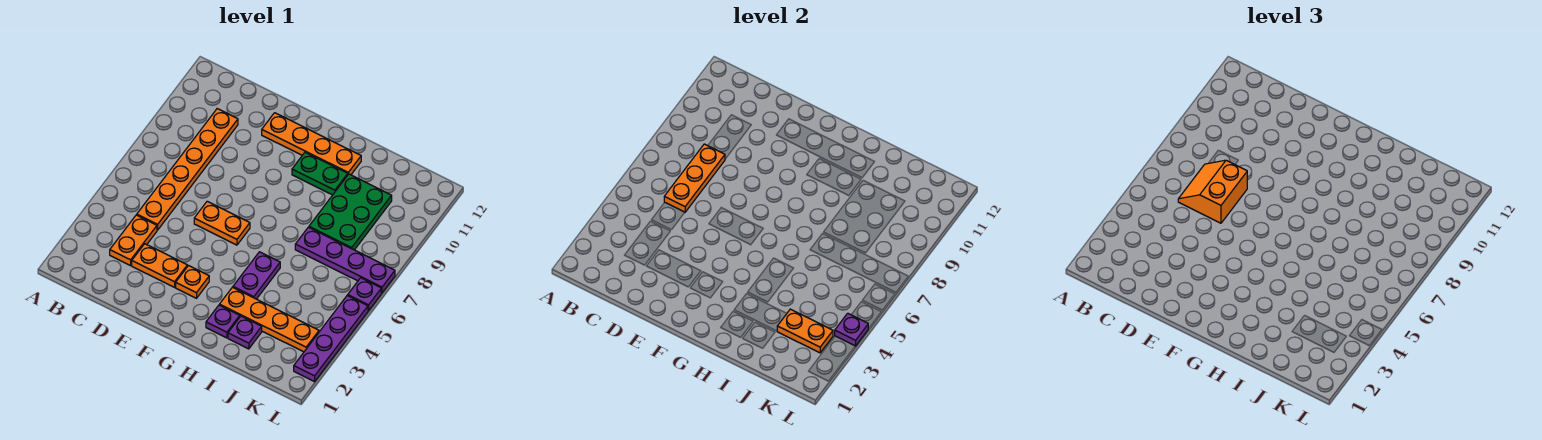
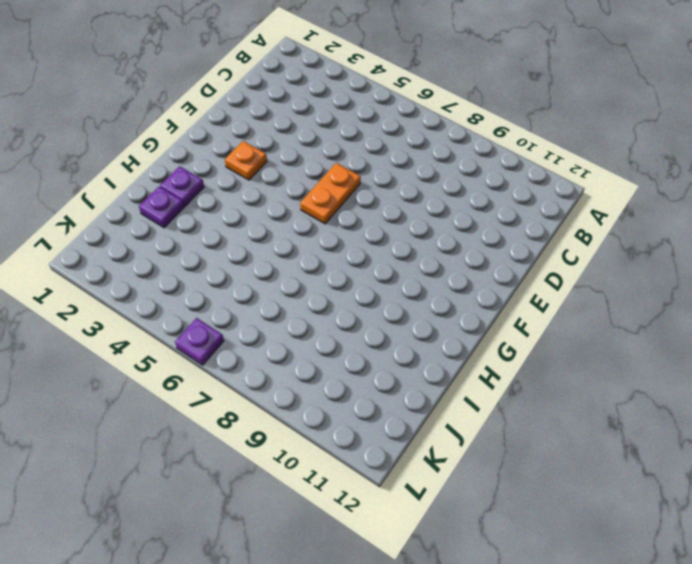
none -> orange plate C3:C4 level 1
none -> orange plate C5:C10 level 1
none -> orange plate D3:E3 level 1

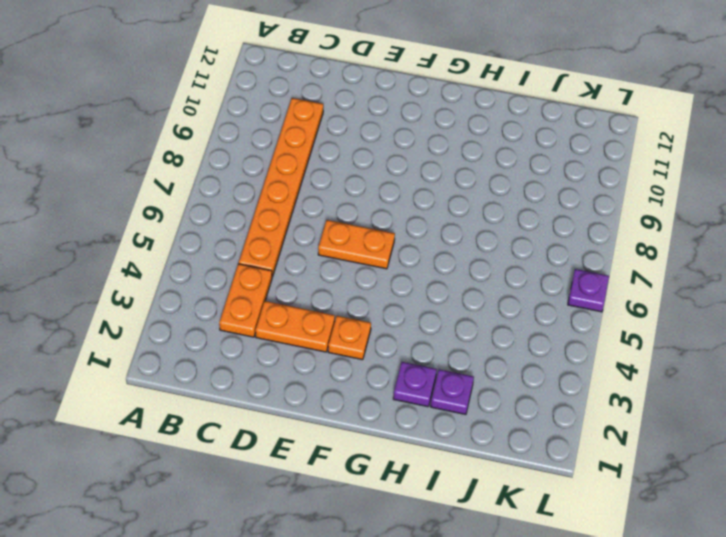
none -> orange plate E11:H11 level 1
none -> green plate G10:H10 level 1
none -> orange plate H3:K3 level 1

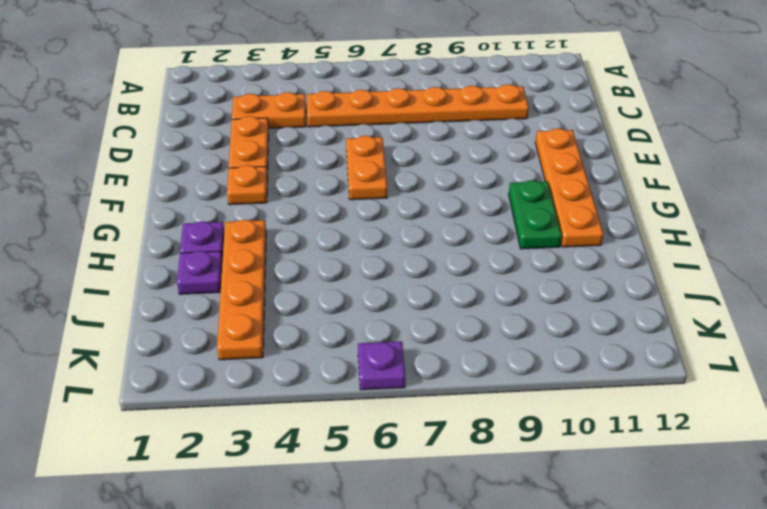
none -> purple plate H4:H5 level 1
none -> purple plate I7:L7 level 1
none -> green plate I8:J10 level 1

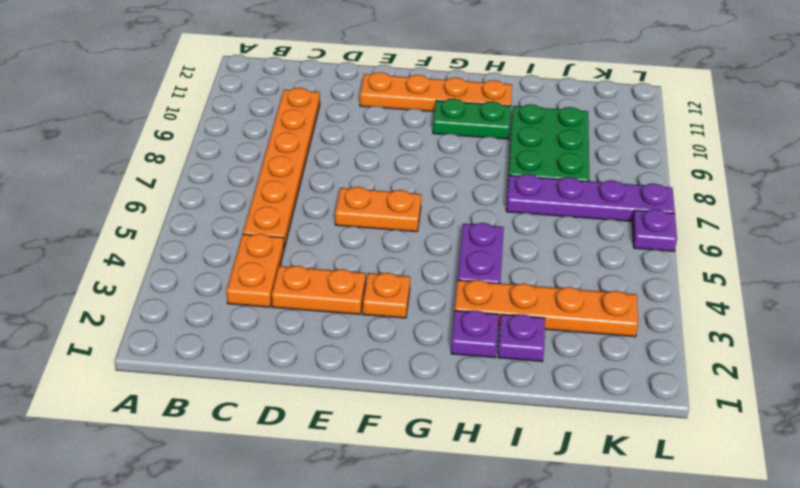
none -> purple plate L2:L5 level 1
none -> orange plate C6:C8 level 2
none -> orange plate J3:K3 level 2

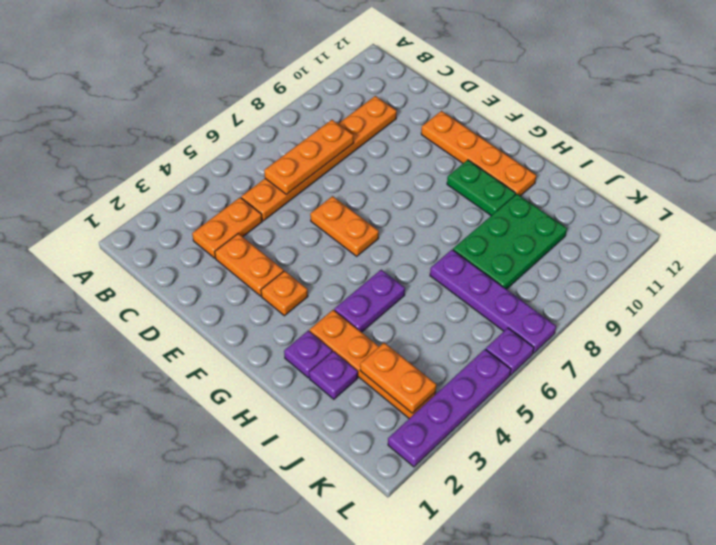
none -> purple plate L4 level 2
none -> orange slope C6:D7 level 3 top D

